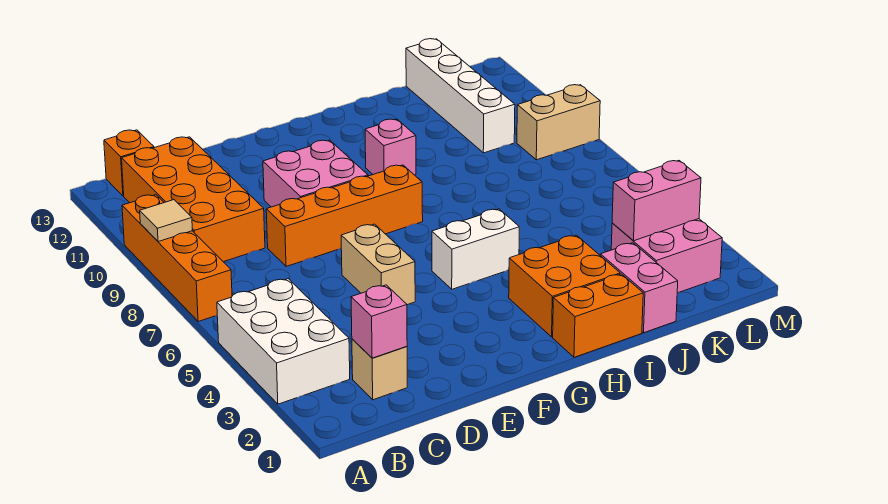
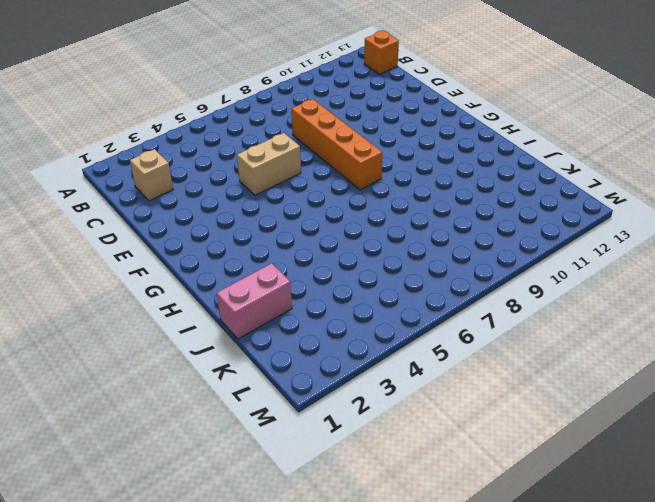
none -> white brick A3:B5 level 1
none -> orange brick A7:A10 level 1
none -> orange brick B9:C12 level 1

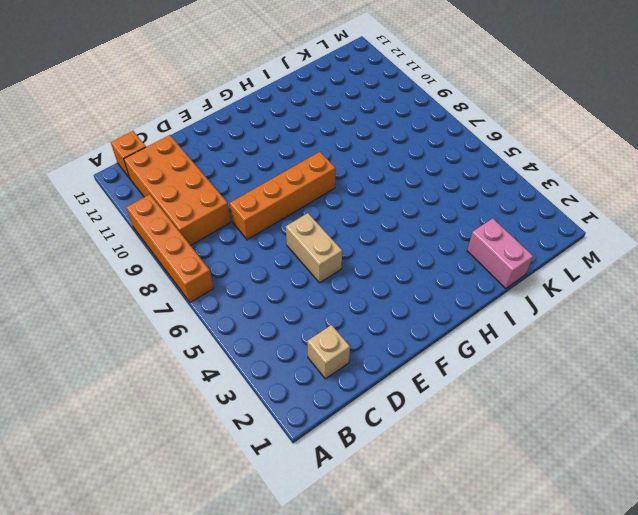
none -> white brick A3:B5 level 1
none -> pink brick E9:F10 level 1
none -> white brick G5:H5 level 1

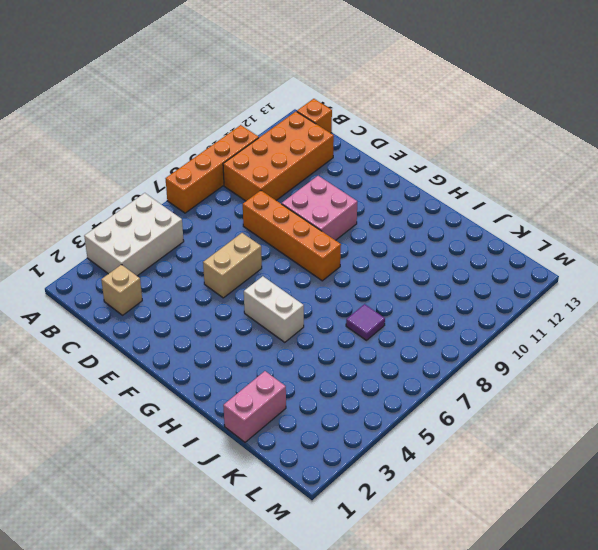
purple tile J7 level 1 -> none
none -> orange brick H1:I1 level 1
none -> orange brick H2:I3 level 1
none -> pink brick H10 level 1

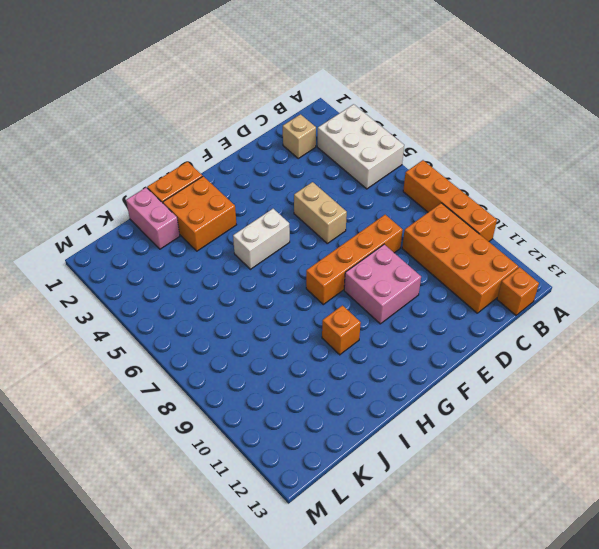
orange brick H10 level 1 -> pink brick H10 level 1
none -> pink brick K2:L3 level 1
none -> white brick K10:K13 level 1
none -> tan brick L9:M9 level 1

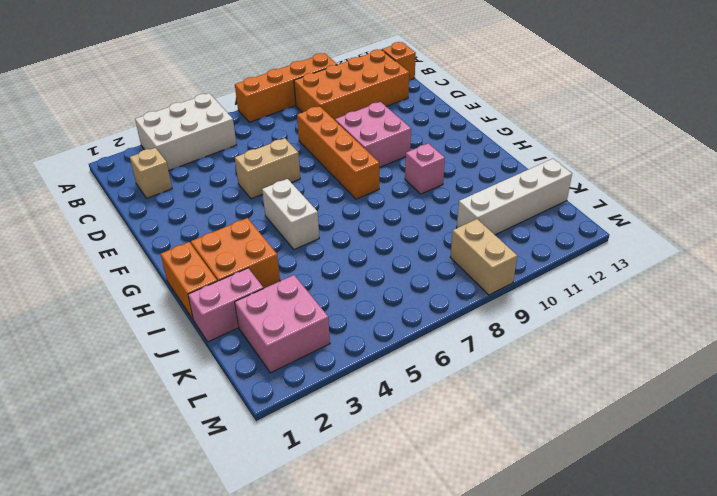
none -> tan tile A9 level 2
none -> pink brick C2 level 2
none -> pink brick K3:L3 level 2

